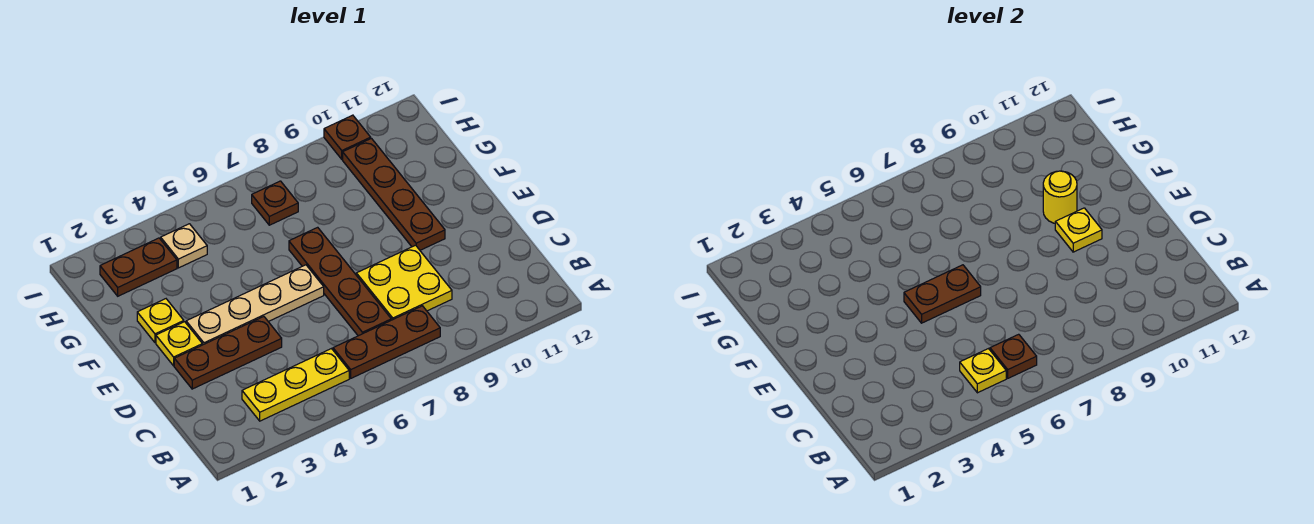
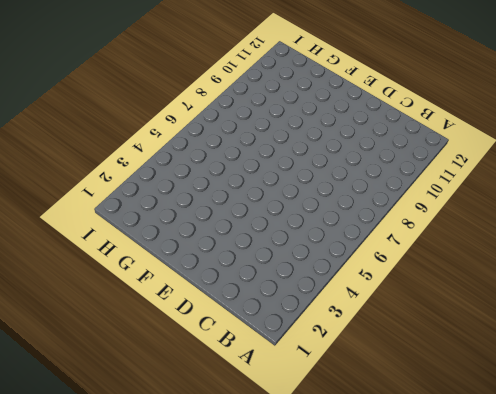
none -> yellow plate B3:B5 level 1
none -> brown plate B6:B8 level 1
none -> brown plate C7:F7 level 1

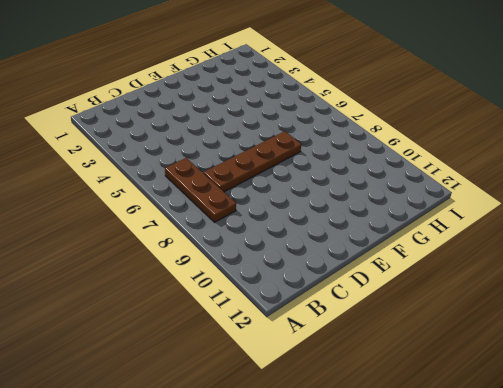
none -> yellow plate B3:B5 level 1
none -> yellow plate C8:D9 level 1
none -> brown plate D2:D4 level 1

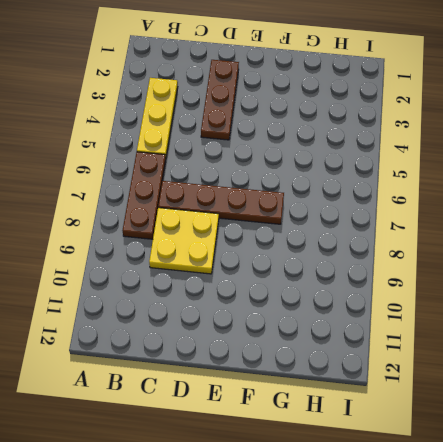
none -> yellow plate E2 level 1
none -> tan plate E3:E6 level 1
none -> brown plate E10:H10 level 1

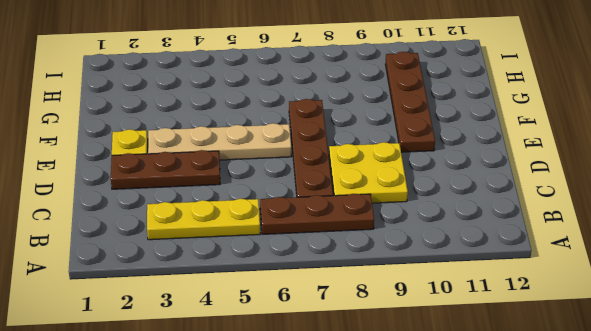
none -> yellow plate F2 level 1
none -> brown plate H2:H3 level 1
none -> tan plate H4 level 1

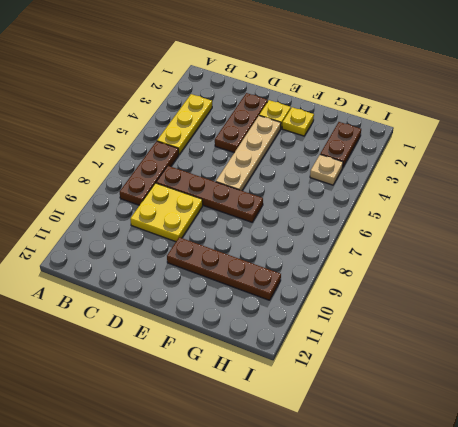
none -> brown plate H7 level 1
none -> brown plate I10 level 1
none -> yellow plate B5 level 2

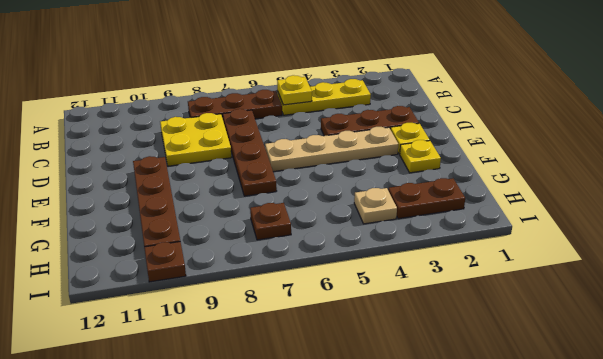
none -> brown plate B6 level 2
none -> brown plate E5:E6 level 2
none -> yellow plate E10 level 2

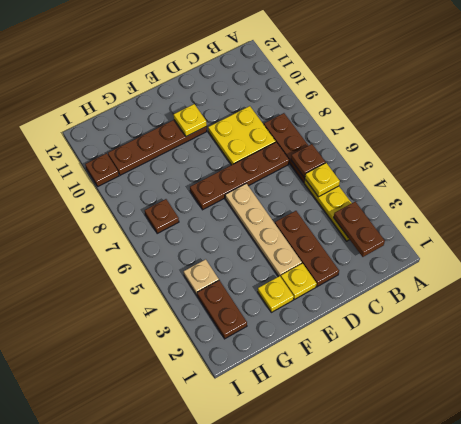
brown plate B2:B3 level 2 -> brown plate E5:E6 level 2
none -> yellow round brick F10 level 2

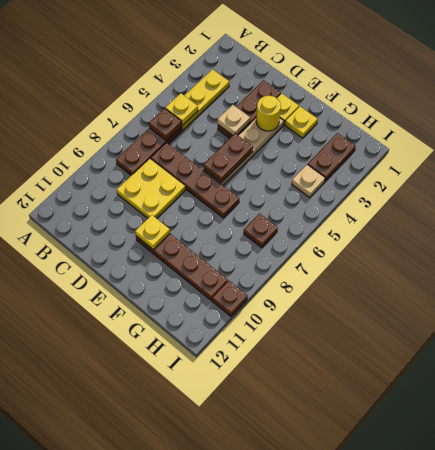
tan plate D4 level 2 -> none
yellow round brick E3 level 2 -> yellow round brick F10 level 2

